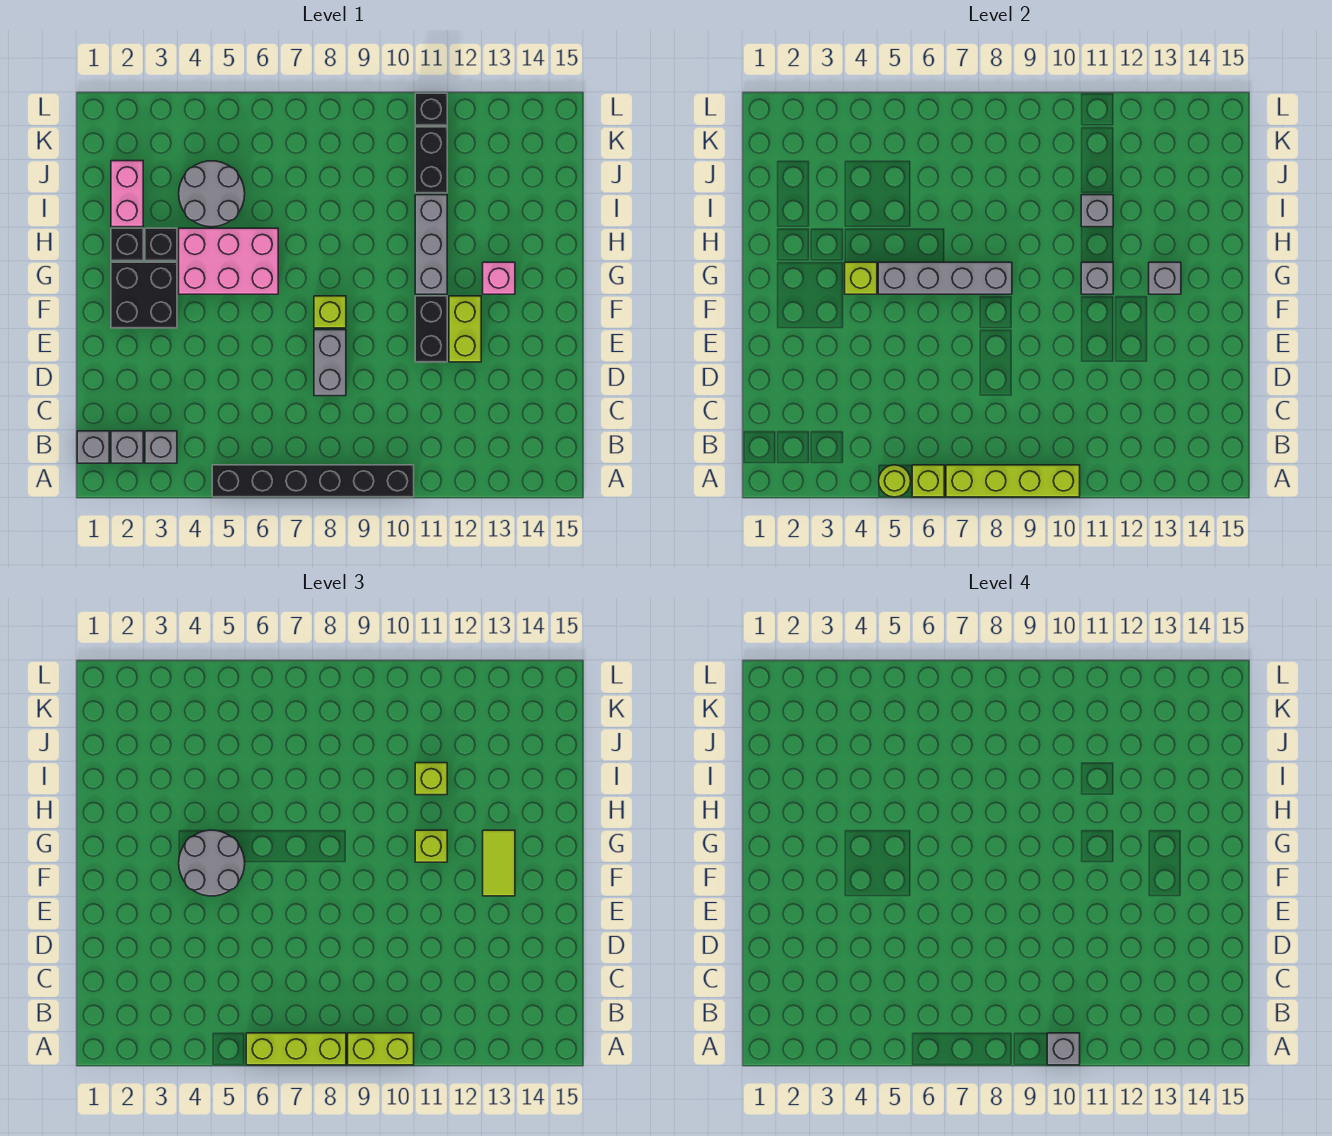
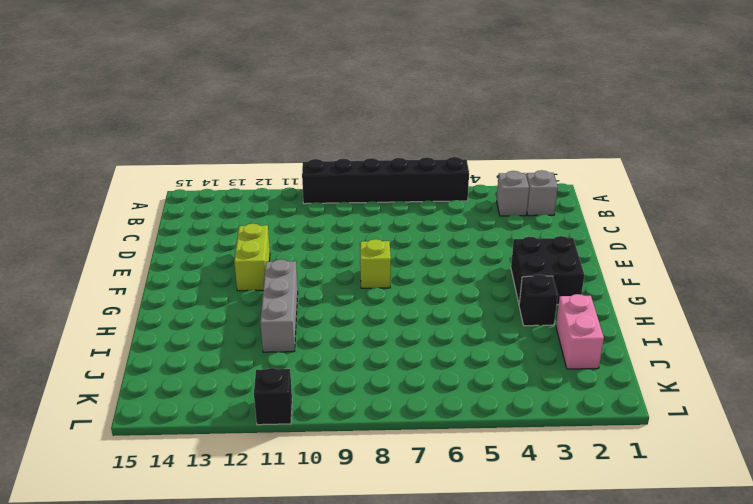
none -> grey brick B1 level 1
none -> grey brick D8:E8 level 1
none -> black brick E11:F11 level 1
none -> pink brick G4:H6 level 1

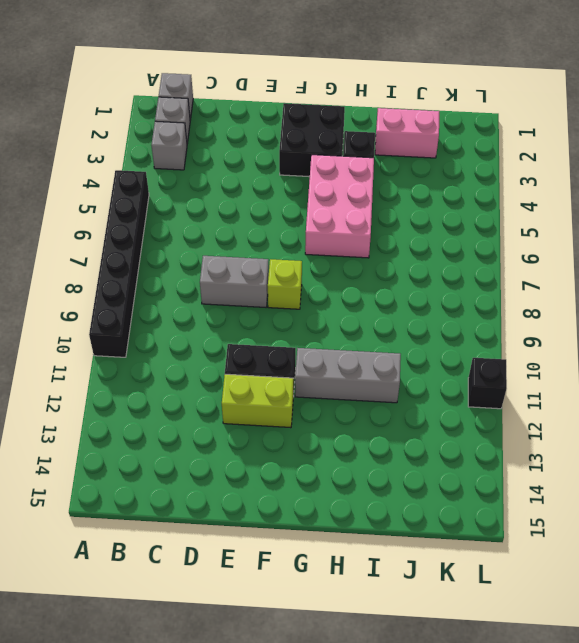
none -> pink brick G13 level 1
none -> black brick H2 level 1
none -> grey round brick I4:J5 level 1
none -> black brick J11:K11 level 1

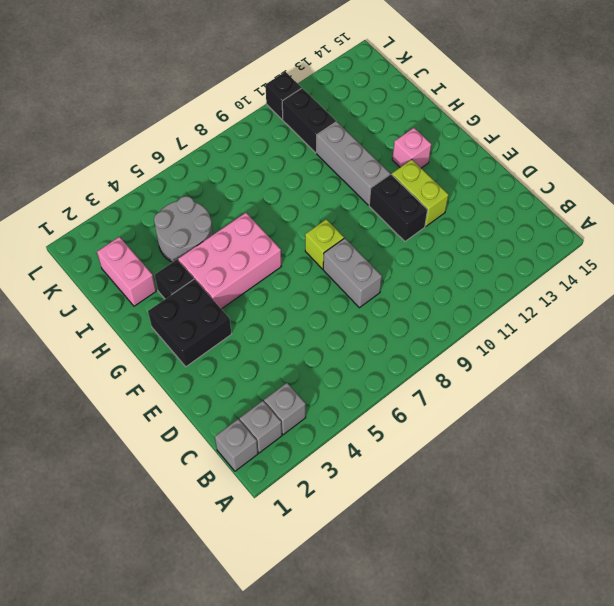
none -> black brick A5:A10 level 1
none -> black brick H2 level 1
none -> lime round brick A5 level 2
none -> lime brick A6 level 2

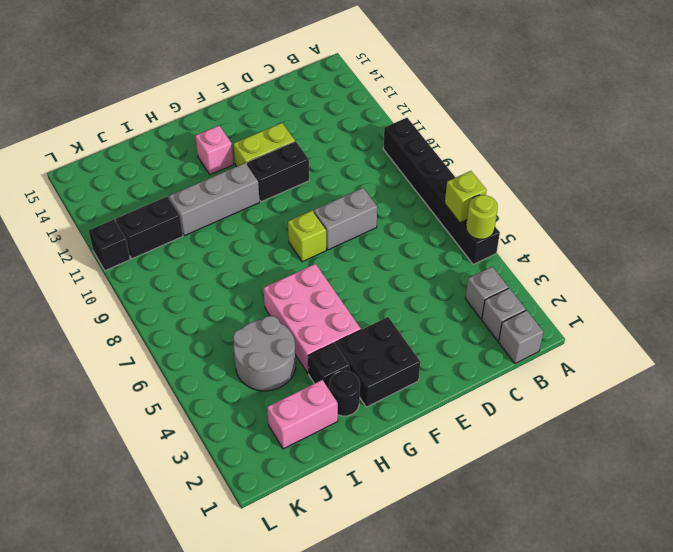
black round brick H2 level 1 -> black brick H2 level 1
none -> lime brick A7:A10 level 2
none -> lime brick G4 level 2
none -> grey brick G5:G8 level 2
none -> grey brick G11 level 2

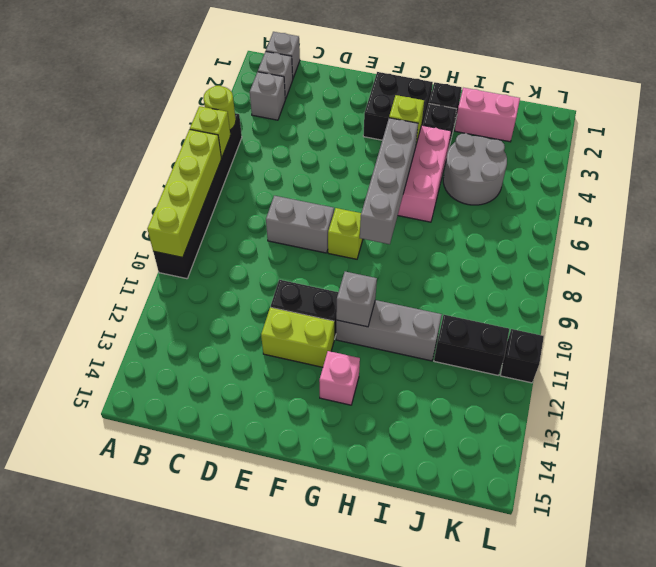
none -> grey brick G13 level 2
none -> grey brick I11 level 2
none -> lime brick A6:A8 level 3
none -> lime brick A9:A10 level 3

